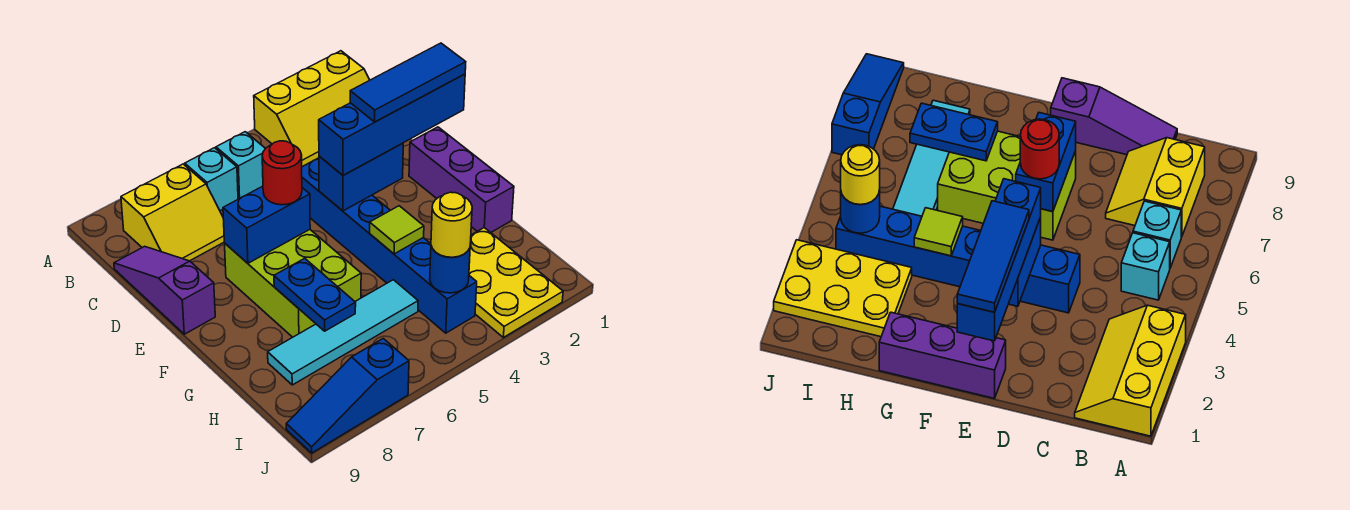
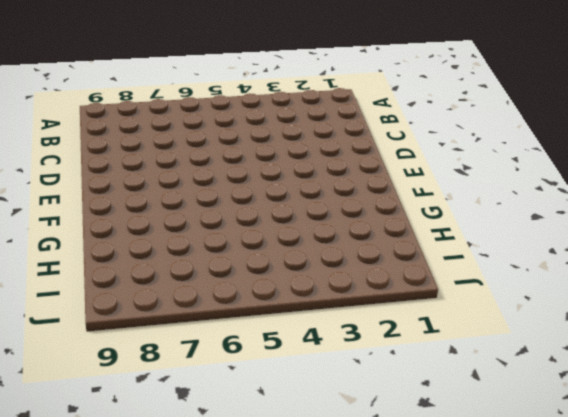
none -> yellow slope A1:B3 level 1 top A
none -> cyan brick B5 level 1
none -> cyan brick B6 level 1

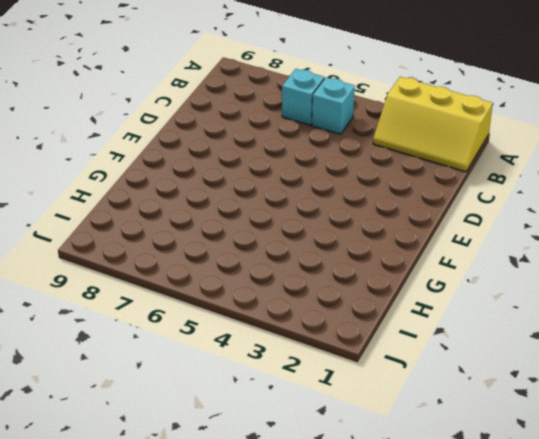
none -> yellow slope B7:C8 level 1 top B
none -> purple slope C9:E9 level 1 top E
none -> blue brick D4:I4 level 1

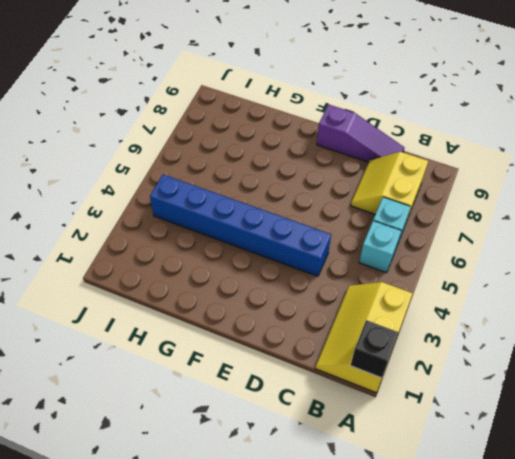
black brick A1 level 2 -> none
none -> purple brick E1:G1 level 1
none -> lime brick E6:G7 level 1
none -> yellow plate H2:J3 level 1

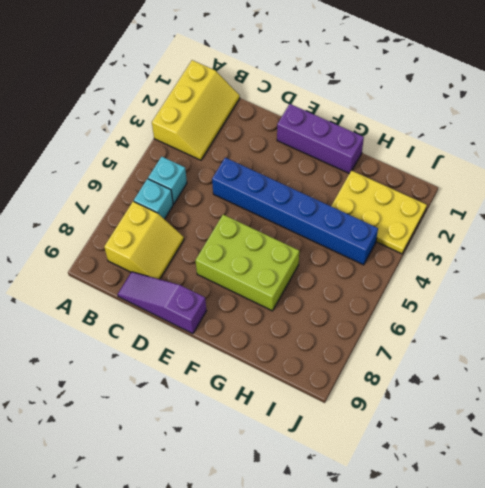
none -> cyan tile H5:H8 level 1
none -> blue slope J7:J9 level 1 top 7
none -> blue brick E3:E4 level 2

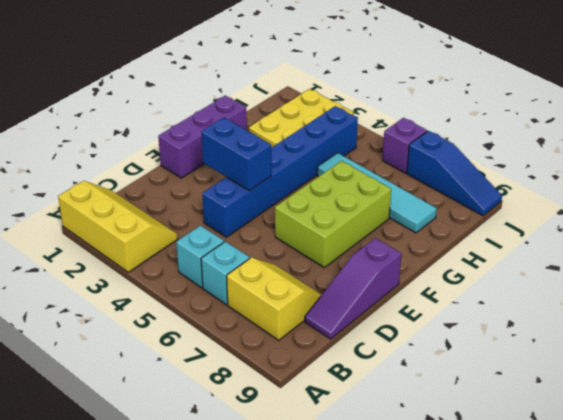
purple brick J6 level 1 -> none
none -> blue brick E6:E7 level 2
none -> lime tile G4 level 2
none -> blue plate G7:H7 level 2

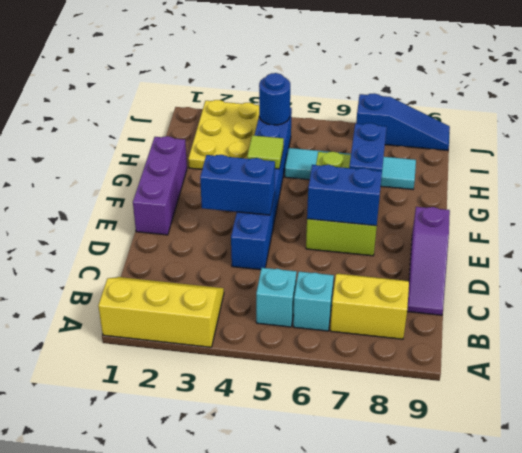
none -> blue brick E1:E4 level 3
none -> red round brick E6 level 3
none -> yellow round brick I4 level 3

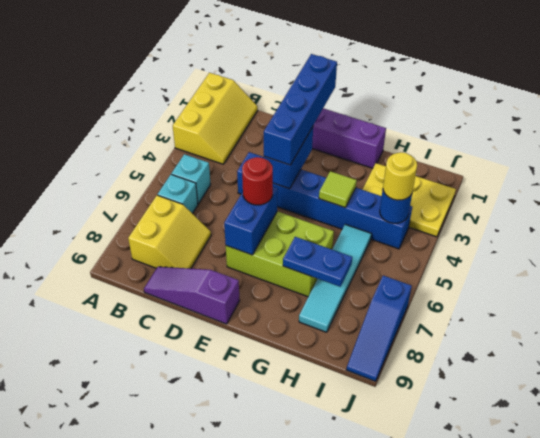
none -> blue tile E1:E3 level 4

